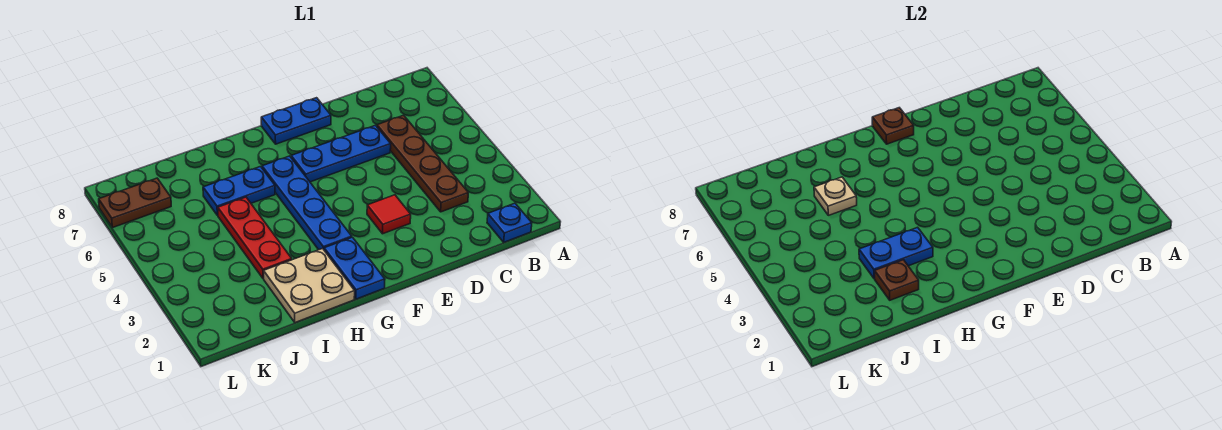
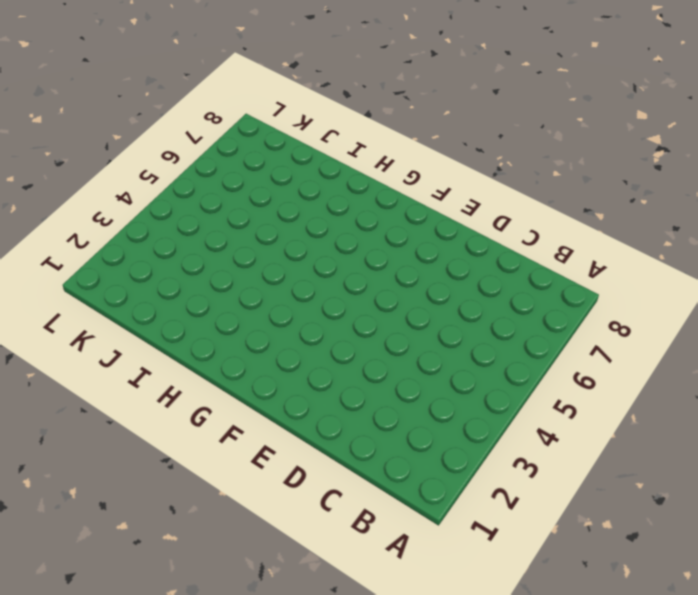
none -> blue plate B1 level 1
none -> brown plate C3:C6 level 1
none -> blue plate D6:F6 level 1

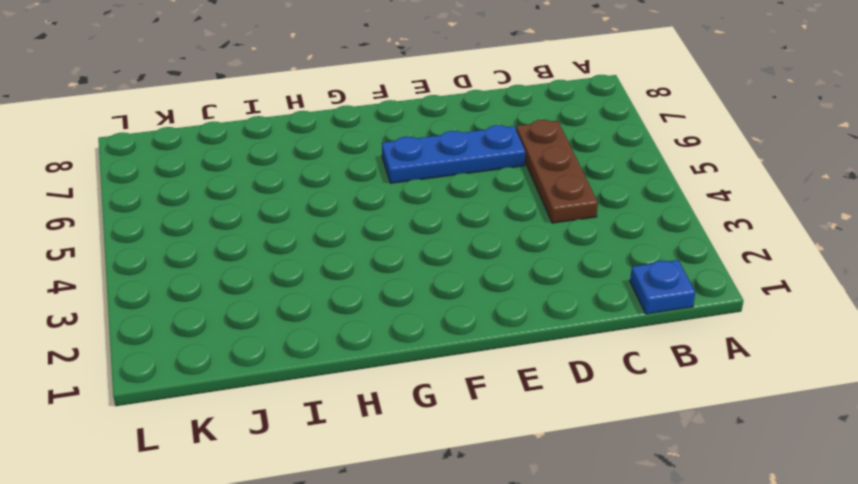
brown plate C4:C6 level 1 -> brown plate C3:C6 level 1
none -> red tile E3 level 1
none -> blue plate E8:F8 level 1
none -> blue plate G1:G2 level 1

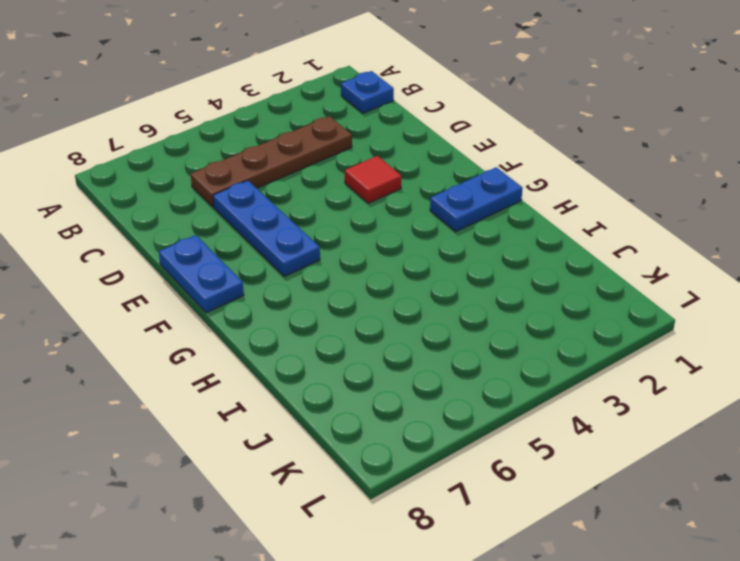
none -> blue plate G3:G6 level 1
none -> tan plate H1:I2 level 1
none -> blue plate H6:I6 level 1

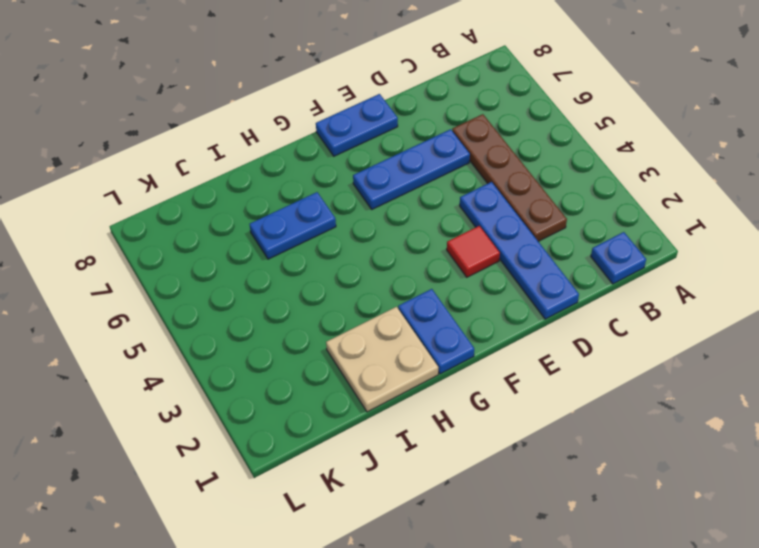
blue plate D1:D4 level 1 -> blue plate G3:G6 level 1
none -> red plate I3:I5 level 1
none -> brown plate K7:L7 level 1
none -> brown plate F8 level 2

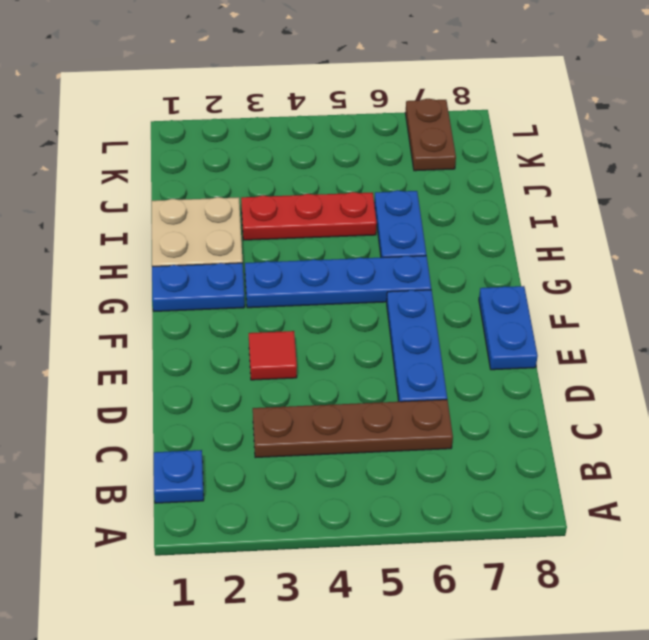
none -> brown plate F8 level 2
none -> blue plate H3:I3 level 2
none -> brown plate I2 level 2

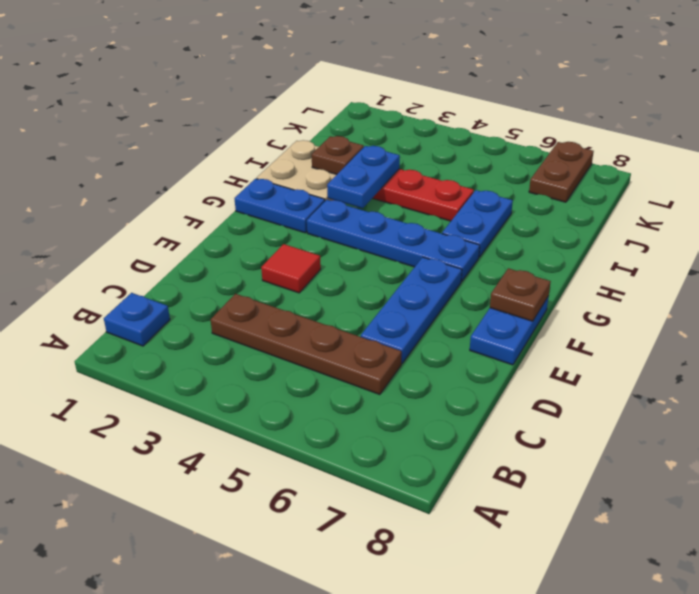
none -> tan plate I6 level 2

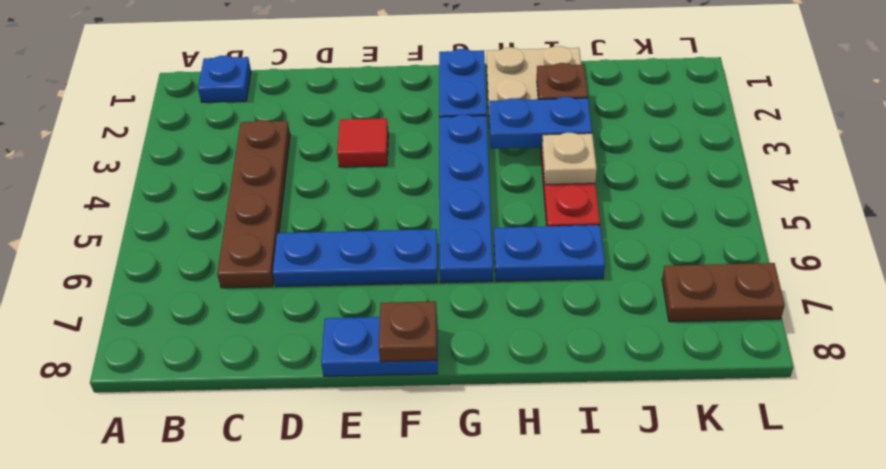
tan plate I4 level 2 -> tan plate I6 level 2

